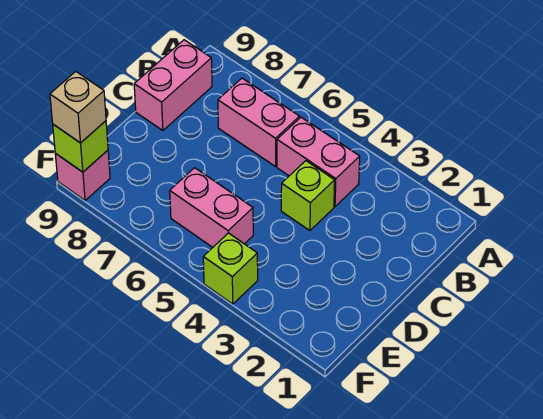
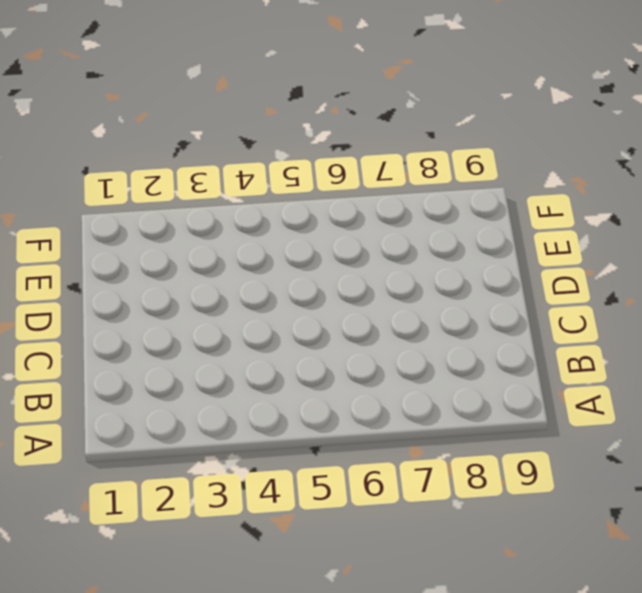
none -> pink brick B4:B5 level 1
none -> pink brick B6:B7 level 1

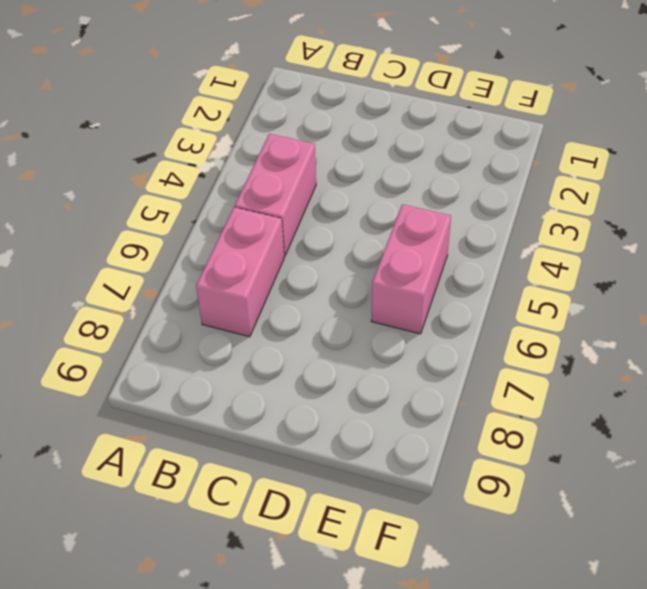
none -> pink brick B9:C9 level 1
none -> lime brick C4 level 1

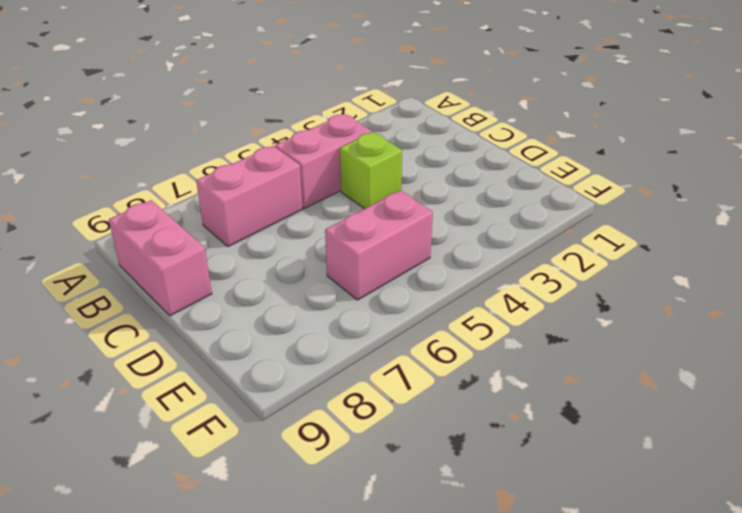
none -> lime brick F4 level 1
none -> pink brick F9 level 1

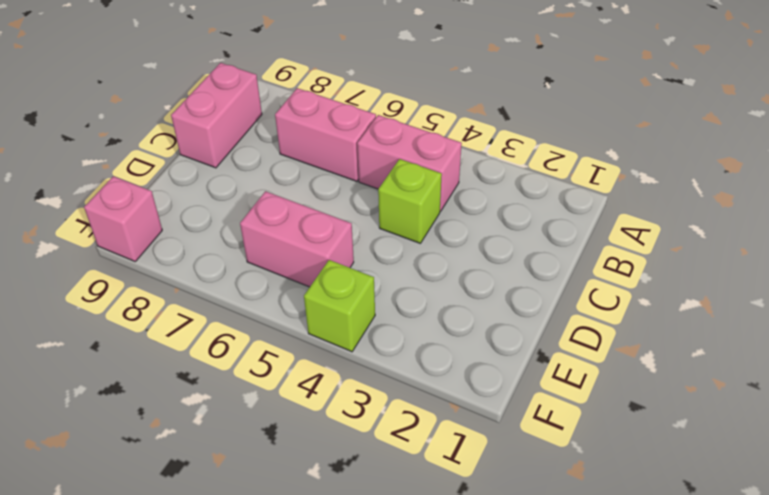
none -> lime brick F9 level 2
none -> tan brick F9 level 3

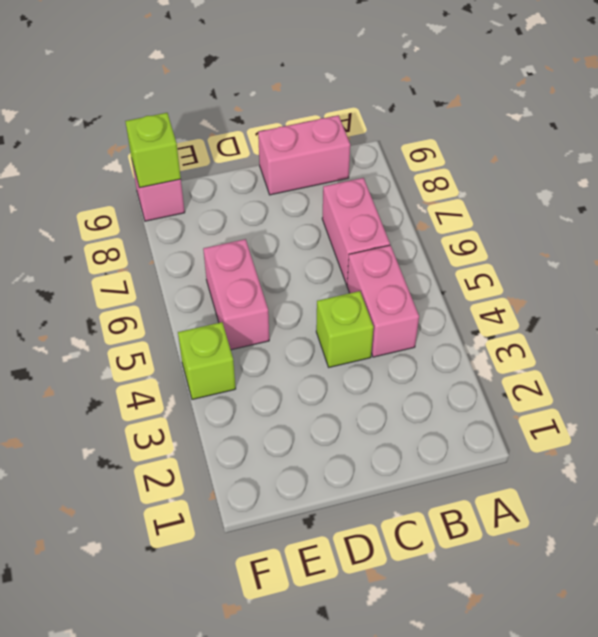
none -> tan brick F9 level 3

